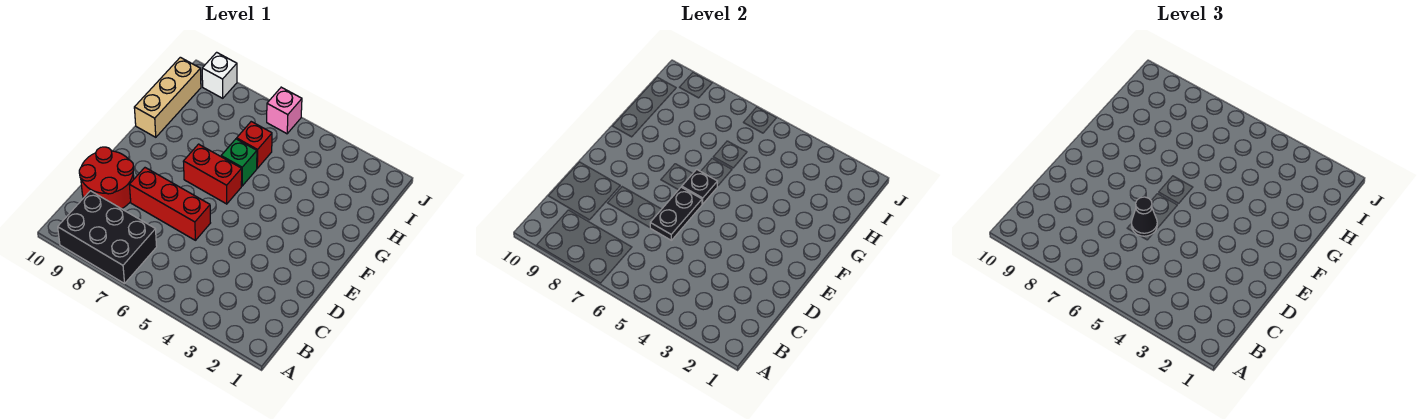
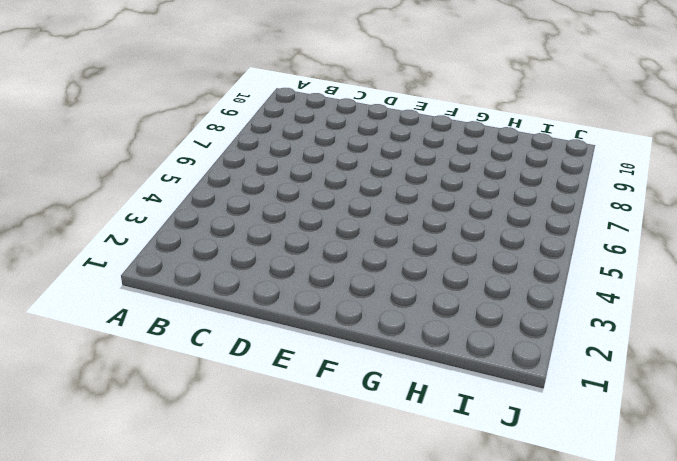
none -> black brick A7:B9 level 1
none -> red round brick C9:D10 level 1
none -> red brick D6:D8 level 1

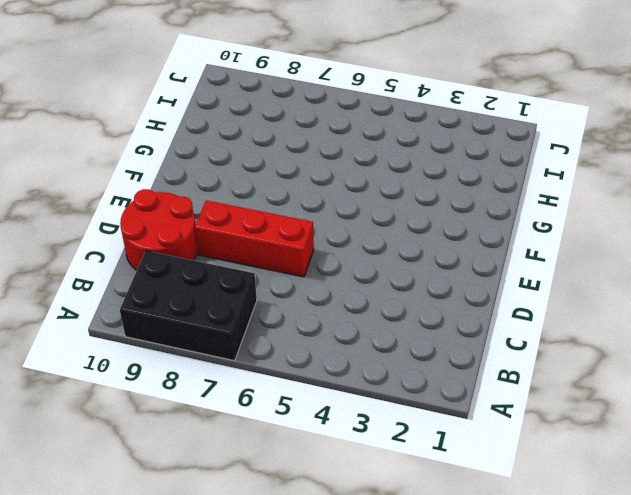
none -> red brick F6:F7 level 1
none -> green brick G6 level 1
none -> tan brick G10:I10 level 1

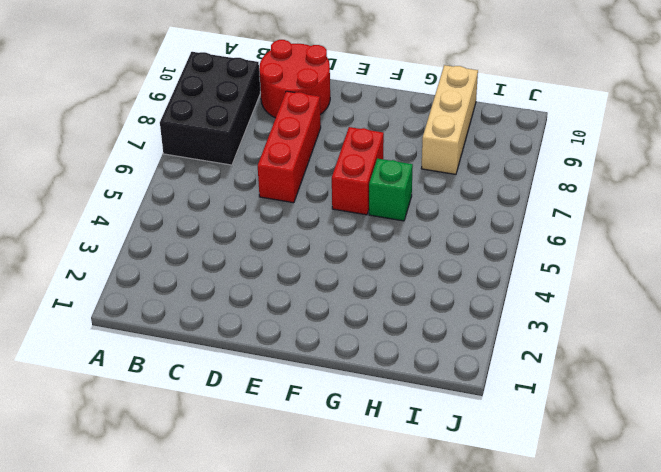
tan brick H8:H10 level 1 -> tan brick G10:I10 level 1
none -> red brick H6 level 1
none -> pink brick J6 level 1
none -> white brick J9 level 1

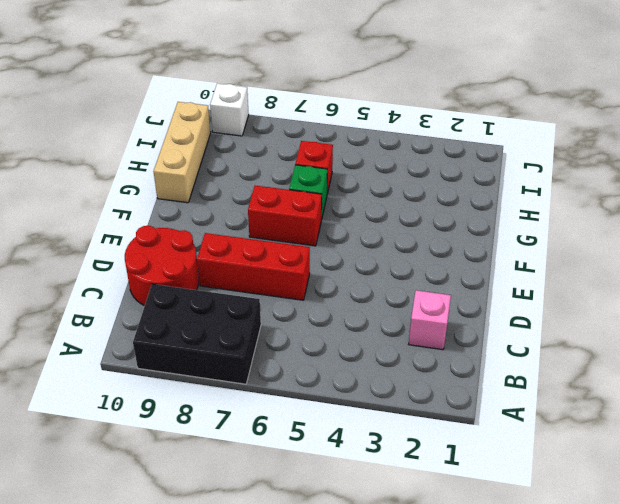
pink brick C2 level 1 -> pink brick J6 level 1
none -> black plate D6:E6 level 2
none -> black plate F6 level 2
none -> black cone D6 level 3

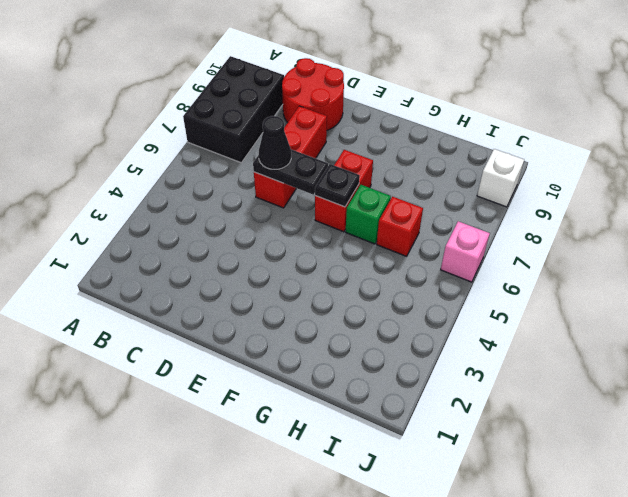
none -> tan brick G10:I10 level 1

